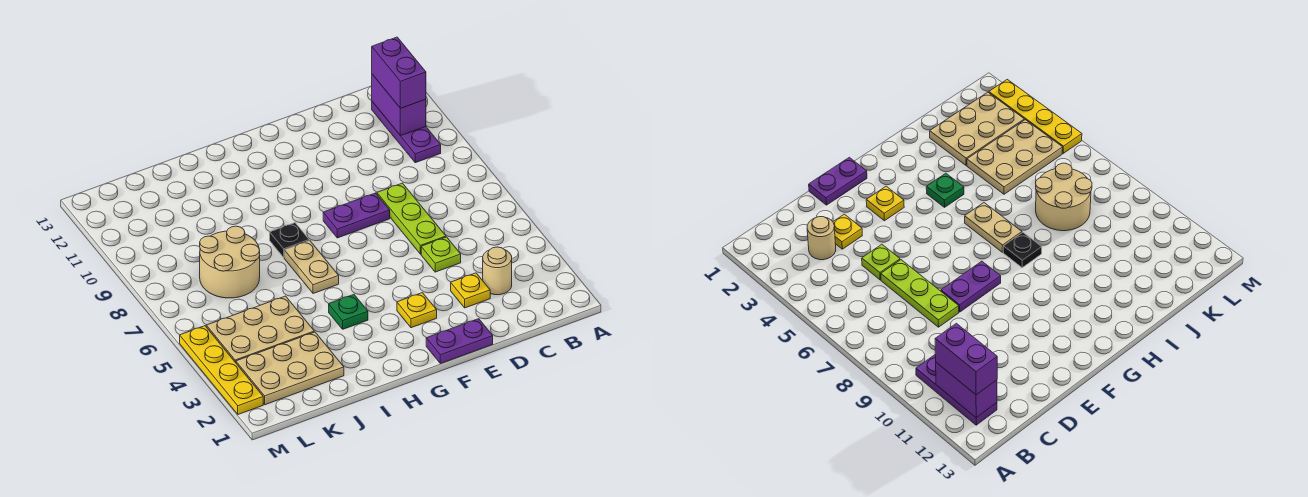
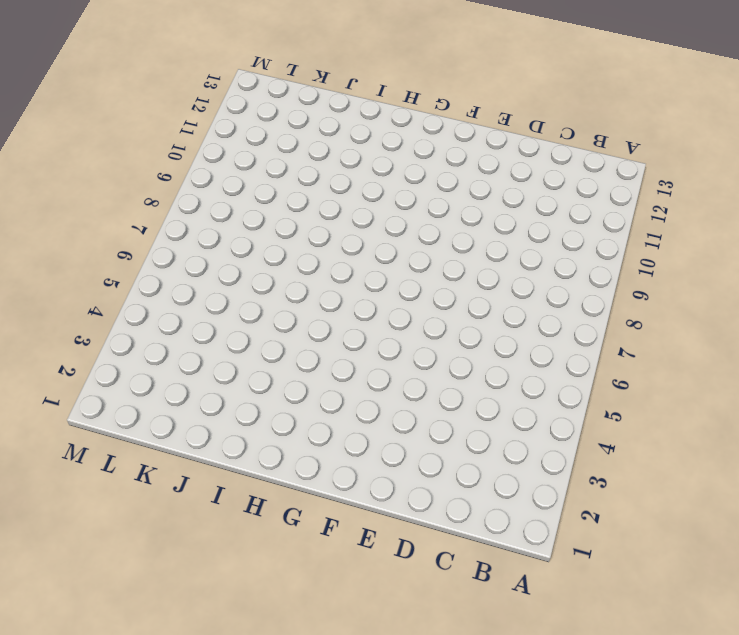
none -> purple plate B10:B12 level 1
none -> tan round brick C3 level 1
none -> yellow plate D3 level 1

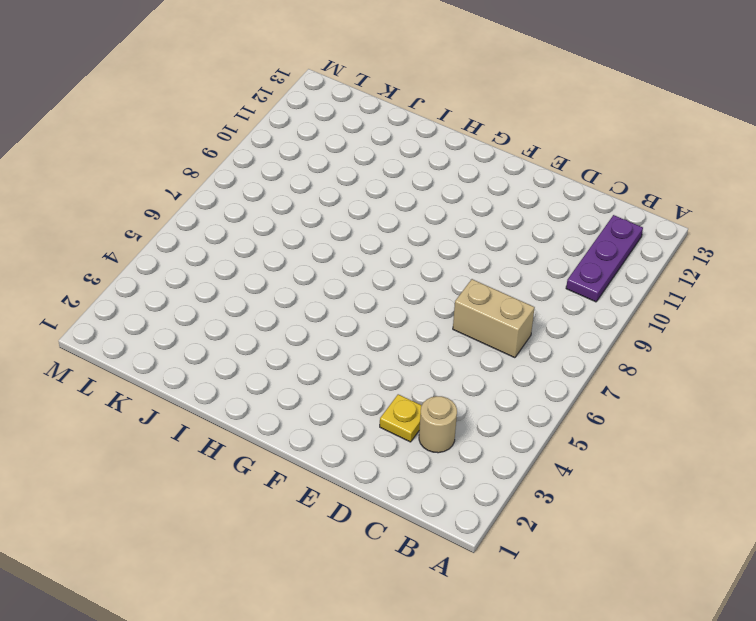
tan brick C7:D7 level 1 -> lime plate D6:D8 level 1
none -> lime plate D5 level 1
none -> purple plate E1:F1 level 1
none -> purple plate E8:F8 level 1

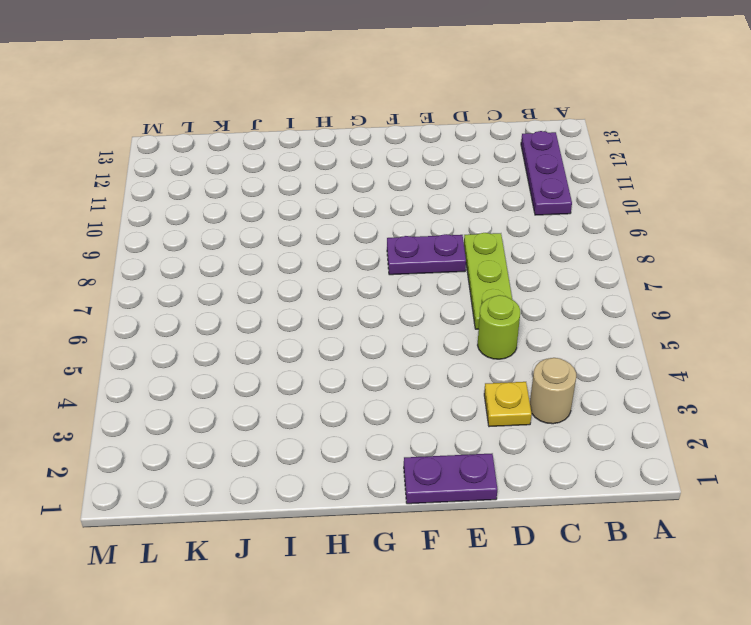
lime round brick D5 level 1 -> lime plate D5 level 1
none -> yellow plate F3 level 1
none -> green plate H4 level 1
none -> tan plate H6:H7 level 1

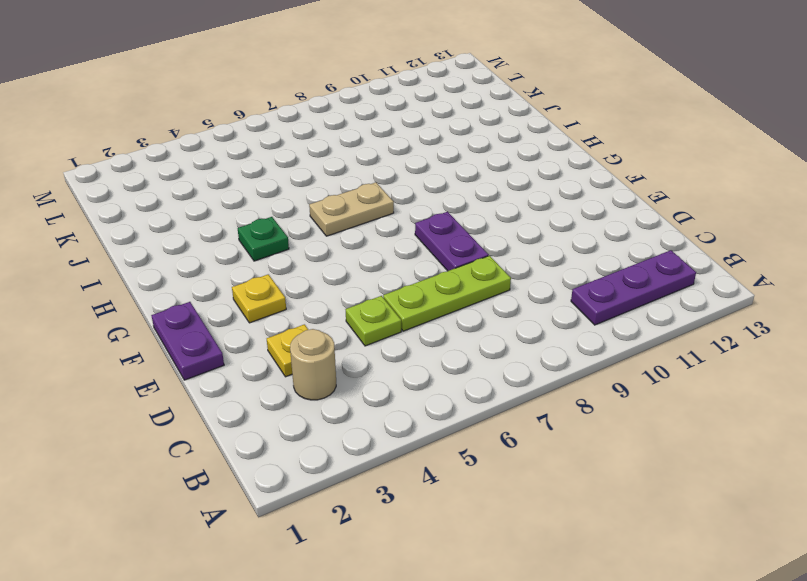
none -> black plate H8 level 1
none -> tan plate J2:L3 level 1
none -> tan plate J4:L5 level 1

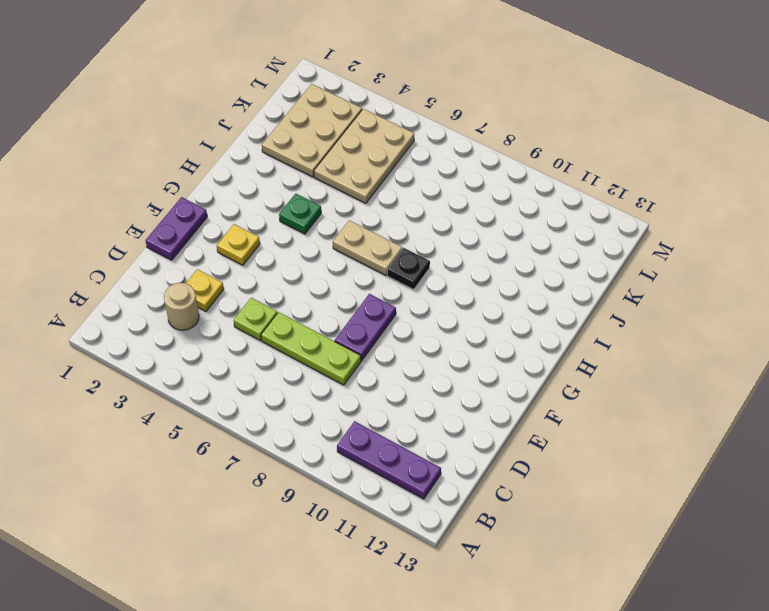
none -> tan round brick J7:K8 level 1
none -> yellow plate M2:M5 level 1
none -> purple brick B11:B12 level 2

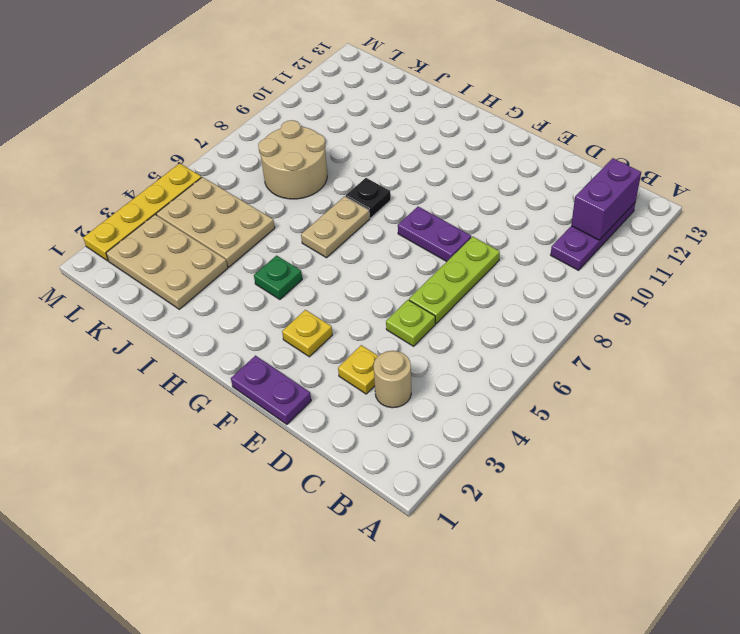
none -> purple brick B11:B12 level 3

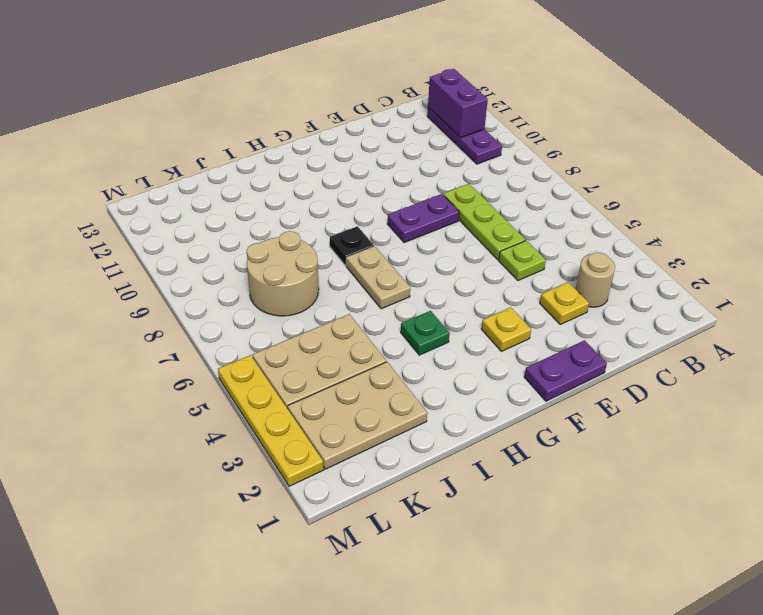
none -> purple brick B11:B12 level 3

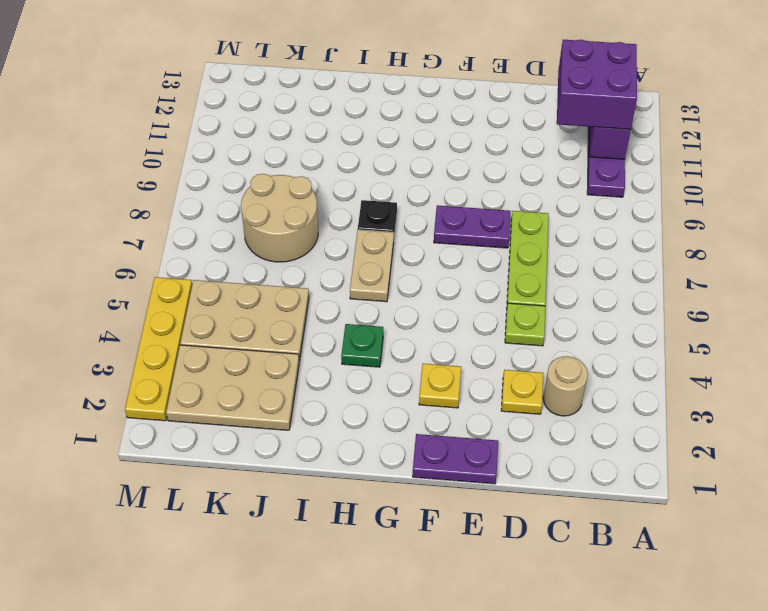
purple brick B11:C12 level 3 -> purple brick B11:B12 level 3

